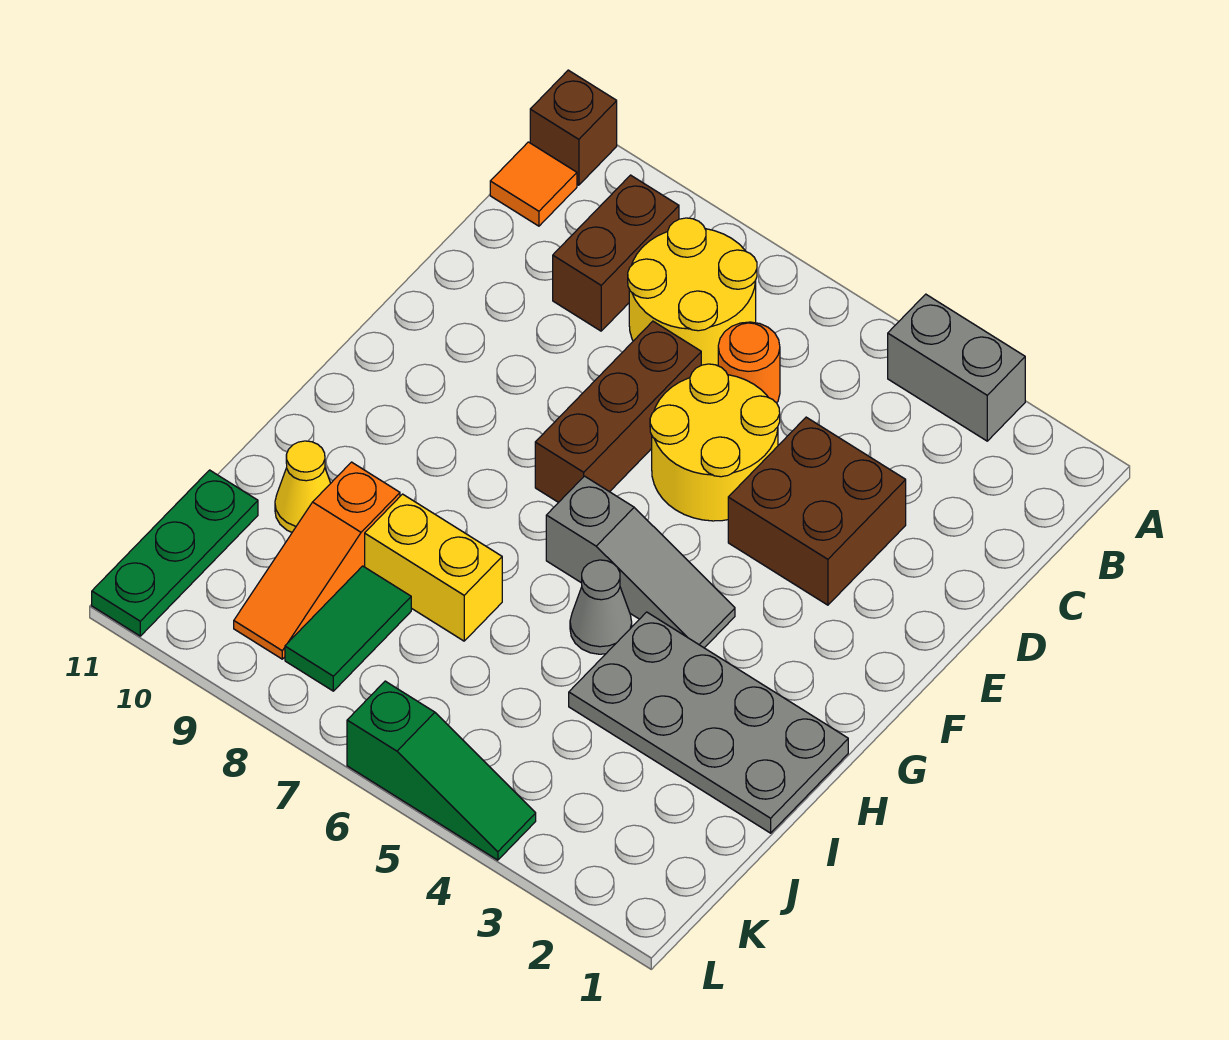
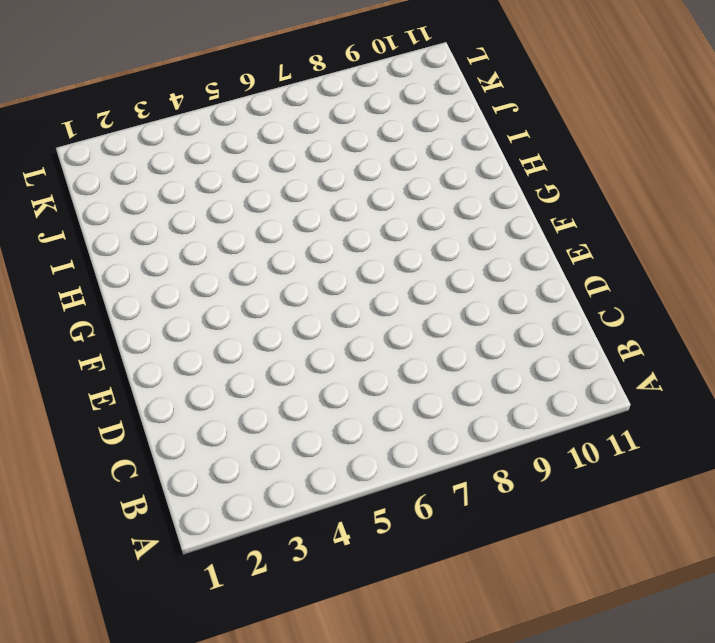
none -> grey brick A3:A4 level 1
none -> brown brick A11 level 1
none -> yellow round brick B7:C8 level 1

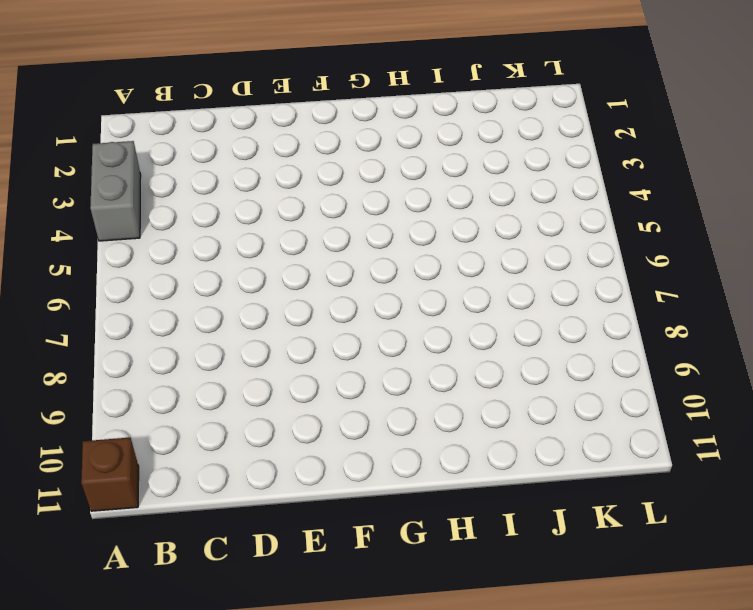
none -> yellow round brick B7:C8 level 1
none -> brown brick B9:C9 level 1
none -> orange tile B11 level 1

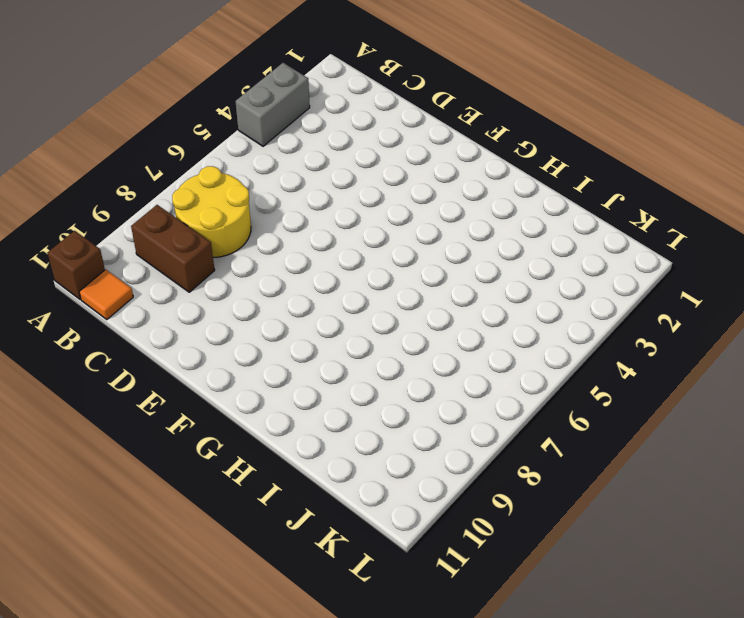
none -> orange round brick C6 level 1
none -> brown brick D3:E4 level 1
none -> yellow round brick D5:E6 level 1

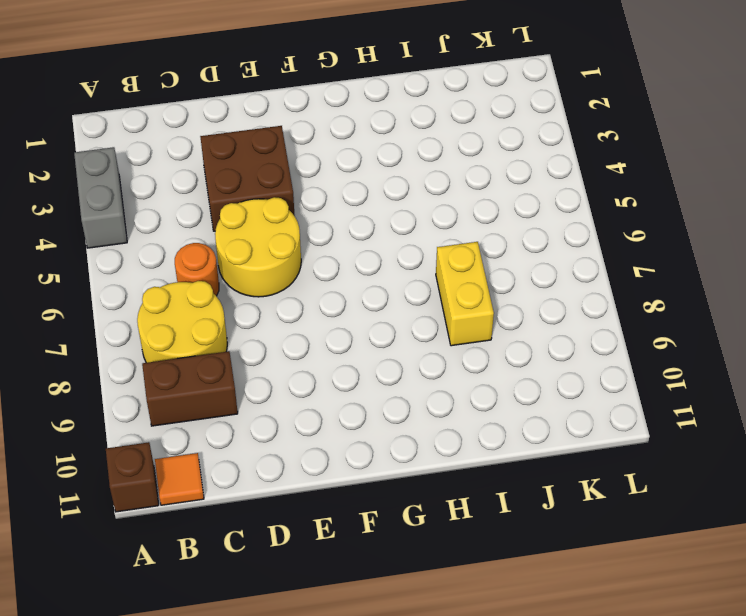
none -> brown brick D7:F7 level 1
none -> grey slope G4:G6 level 1 top 6
none -> grey plate H1:I4 level 1

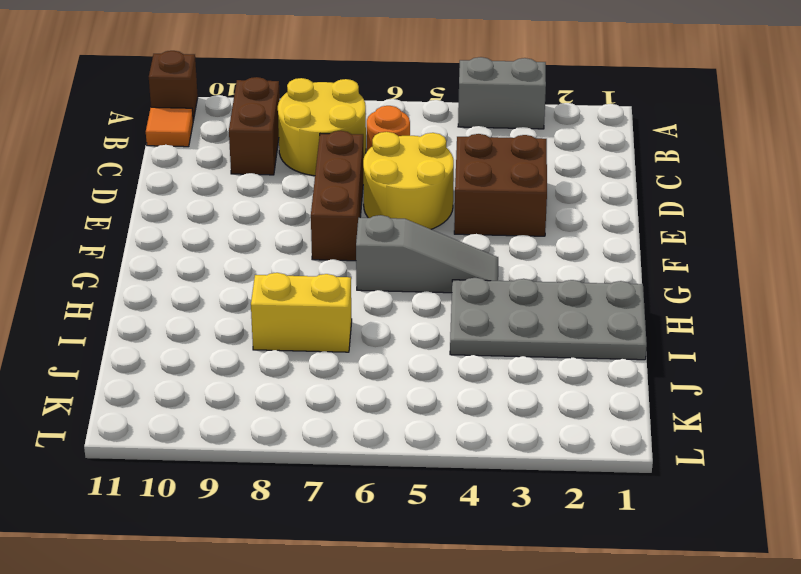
none -> grey cone H5 level 1
none -> orange slope I9:K9 level 1 top I
none -> yellow cone I10 level 1

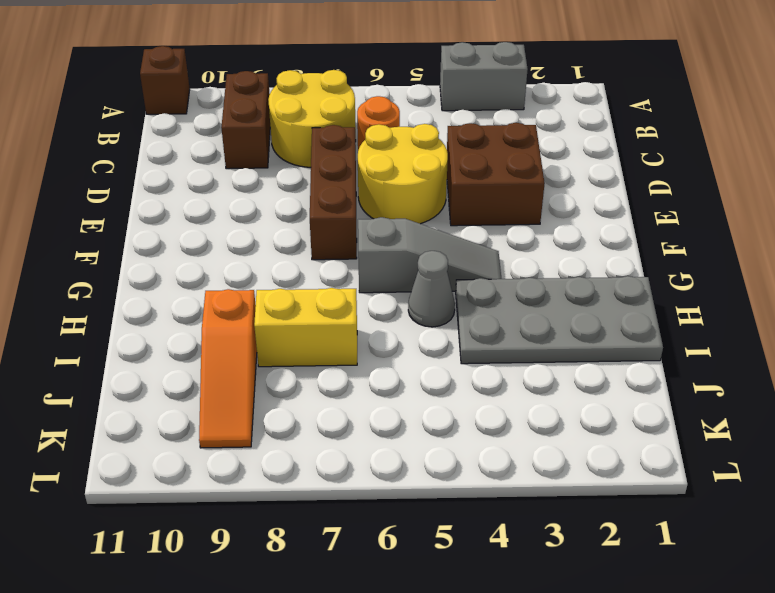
none -> orange tile B11 level 1
none -> yellow cone I10 level 1
none -> green tile J8:K8 level 1

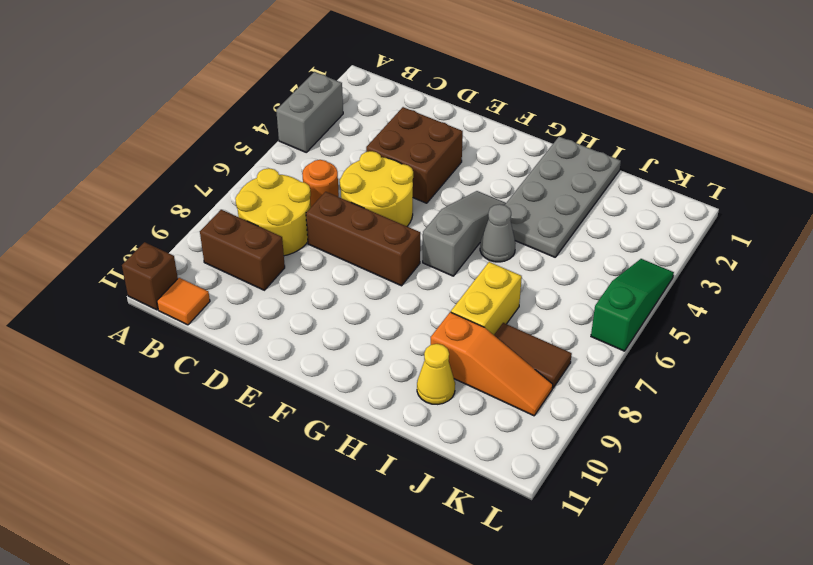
brown tile J8:K8 level 1 -> green tile J8:K8 level 1
none -> green plate J11:L11 level 1

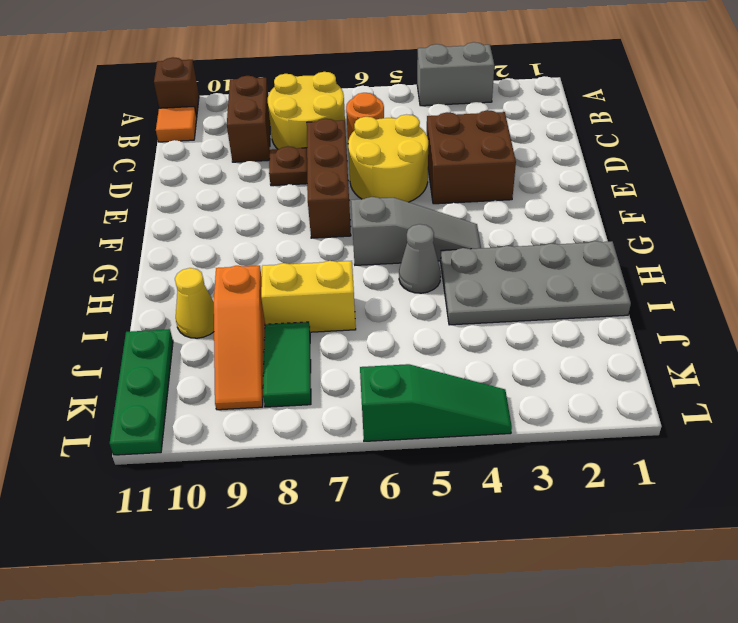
brown plate D8 level 1 -> none

